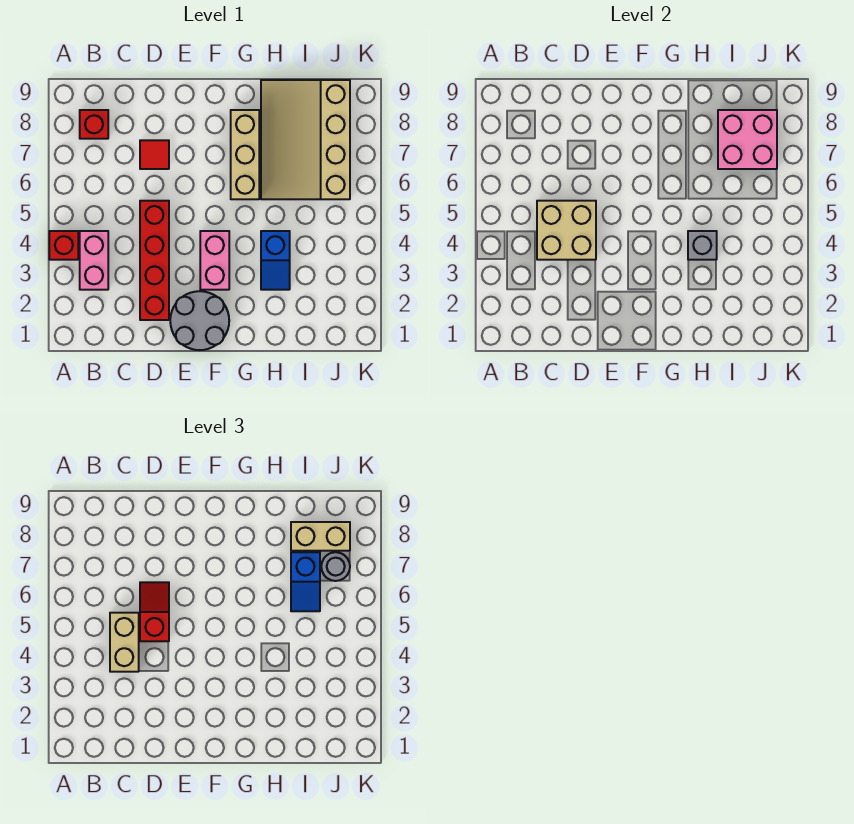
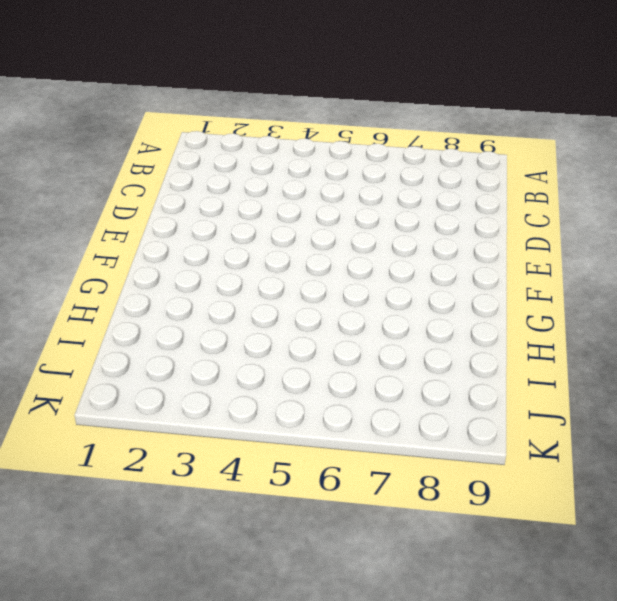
none -> red brick A4 level 1
none -> pink brick B3:B4 level 1
none -> red brick B8 level 1

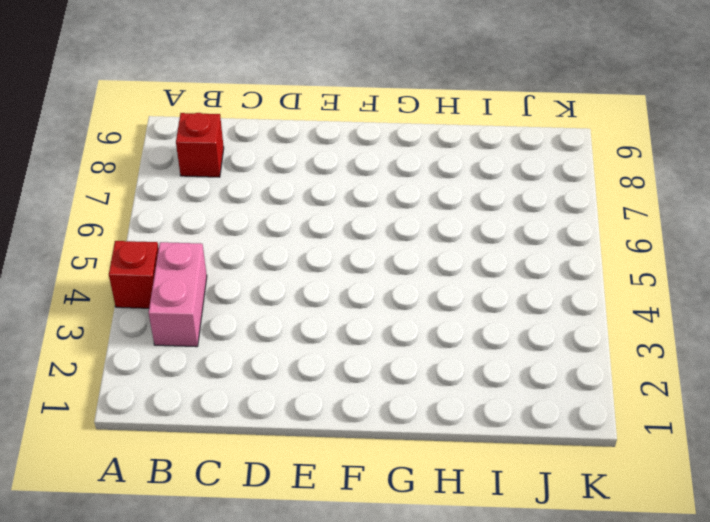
none -> red brick D2:D5 level 1
none -> red tile D7 level 1
none -> grey round brick E1:F2 level 1

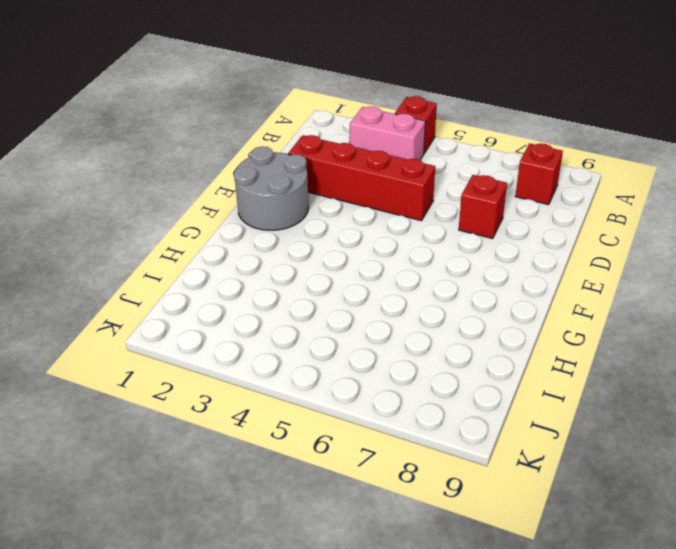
red brick D7 level 1 -> red tile D7 level 1
none -> pink brick F3:F4 level 1
none -> tan brick G6:G8 level 1
none -> blue slope H3:H4 level 1 top 4

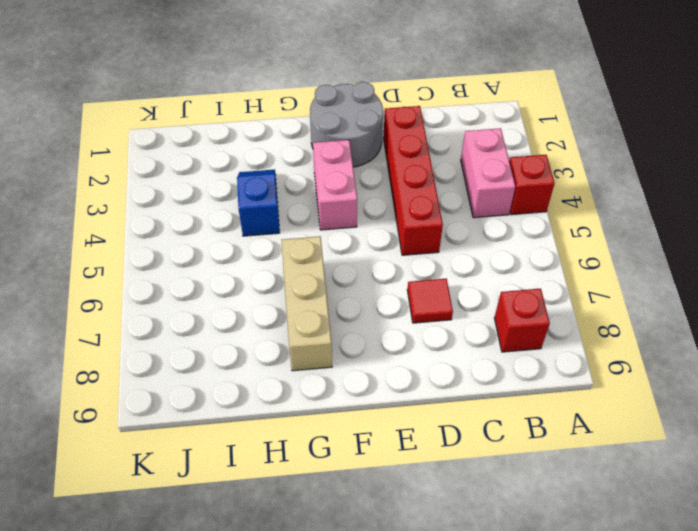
none -> tan slope H6:J9 level 1 top J
none -> tan brick C4:D5 level 2
none -> grey brick H4 level 2

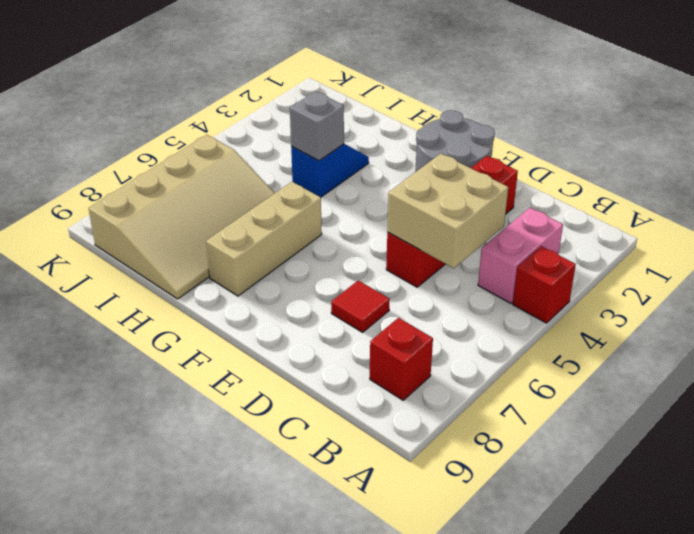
none -> pink brick F3:F4 level 1
none -> pink brick I7:J8 level 2
none -> tan brick C4:C5 level 3

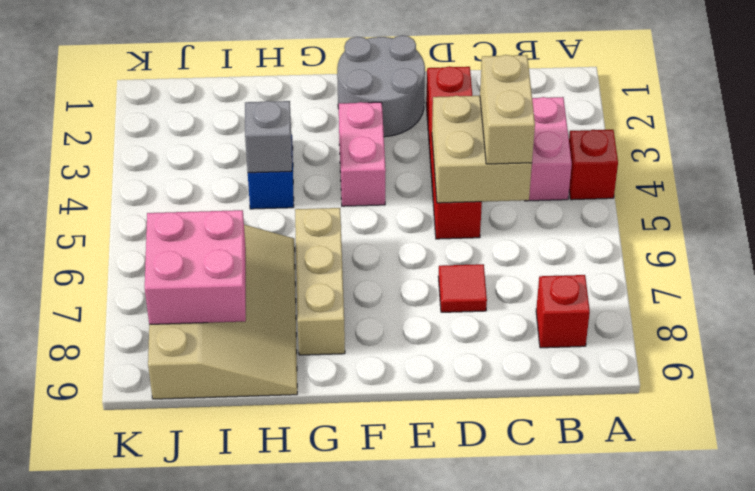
none -> red slope D5:D6 level 3 top 5
none -> blue slope I6:I7 level 3 top 7
none -> tan brick I8:J8 level 3

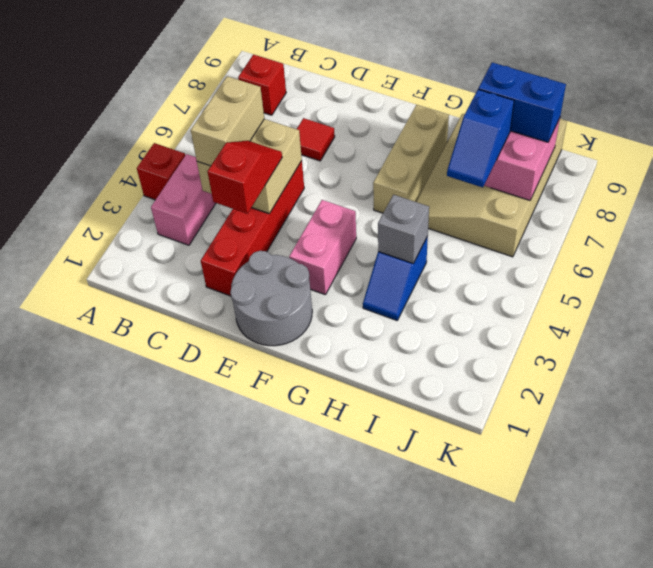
red slope D3:D4 level 3 top 3 -> red slope D5:D6 level 3 top 5
blue brick I8:J8 level 3 -> tan brick I8:J8 level 3
none -> grey round brick J7 level 3

